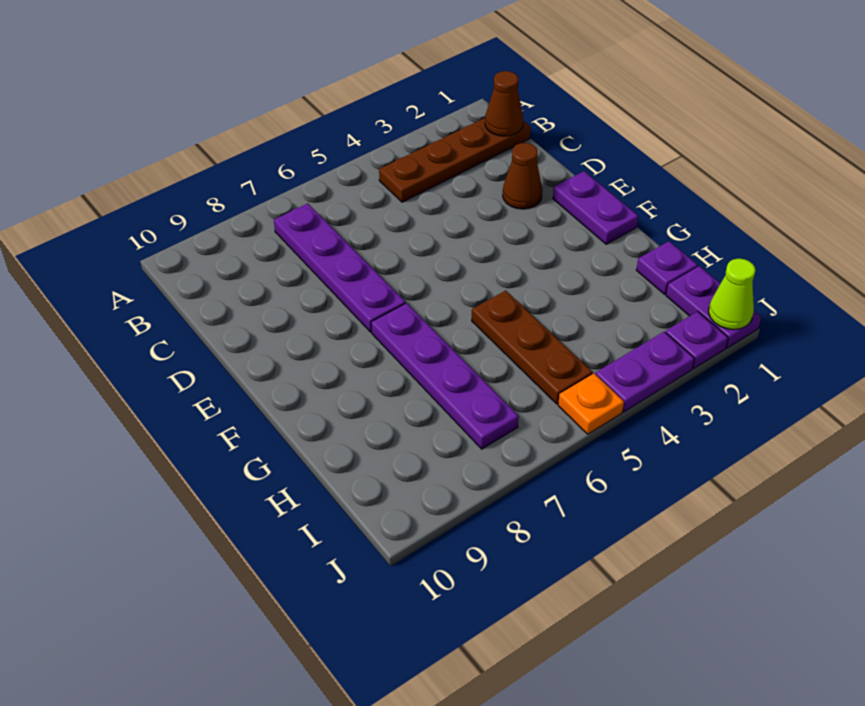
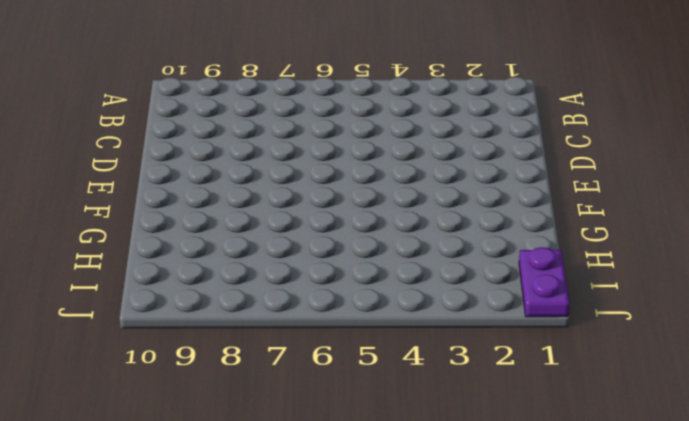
none -> brown plate B1:B4 level 1
none -> purple plate B7:E7 level 1
none -> brown cone D2 level 1

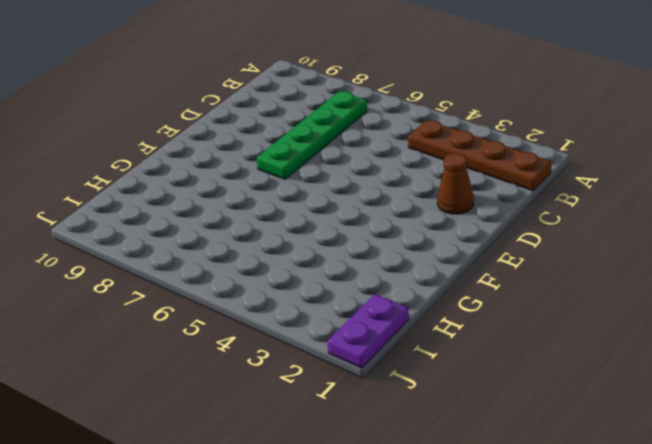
green plate B7:E7 level 1 -> purple plate B7:E7 level 1
none -> purple plate E1:F1 level 1
none -> purple plate F7:I7 level 1
none -> brown plate G5:I5 level 1

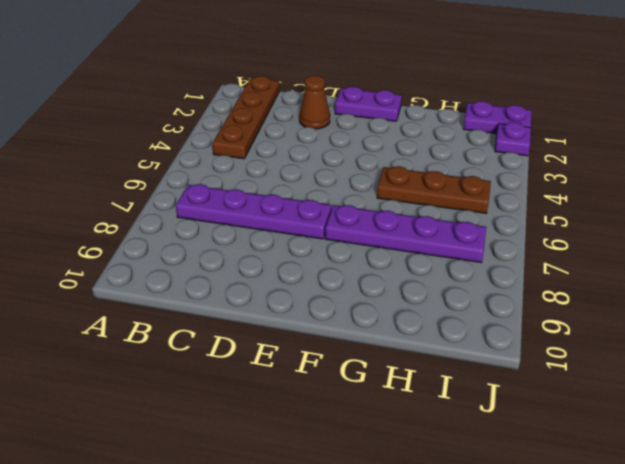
none -> purple plate H1 level 1
none -> purple plate J3:J4 level 1
none -> orange plate J5 level 1

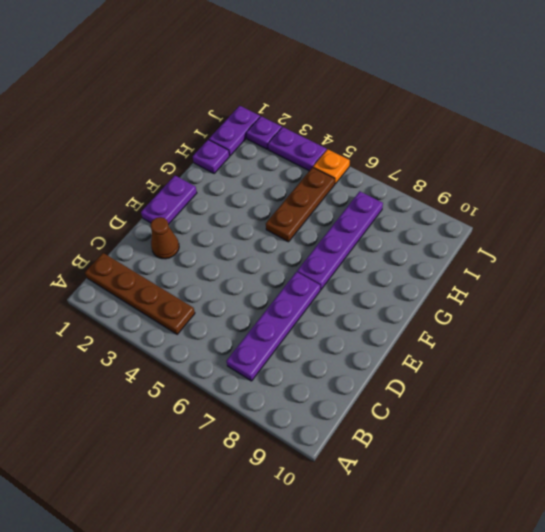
none -> brown cone B1 level 2
none -> lime cone J1 level 2

